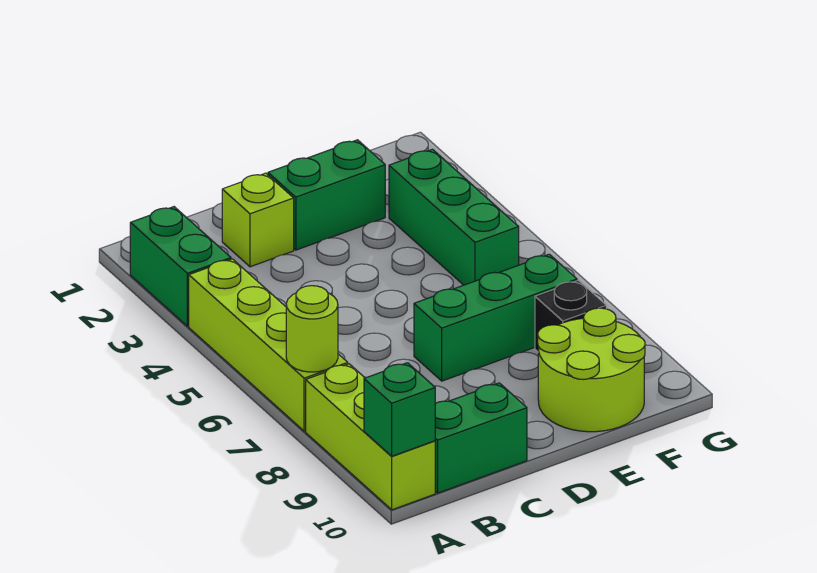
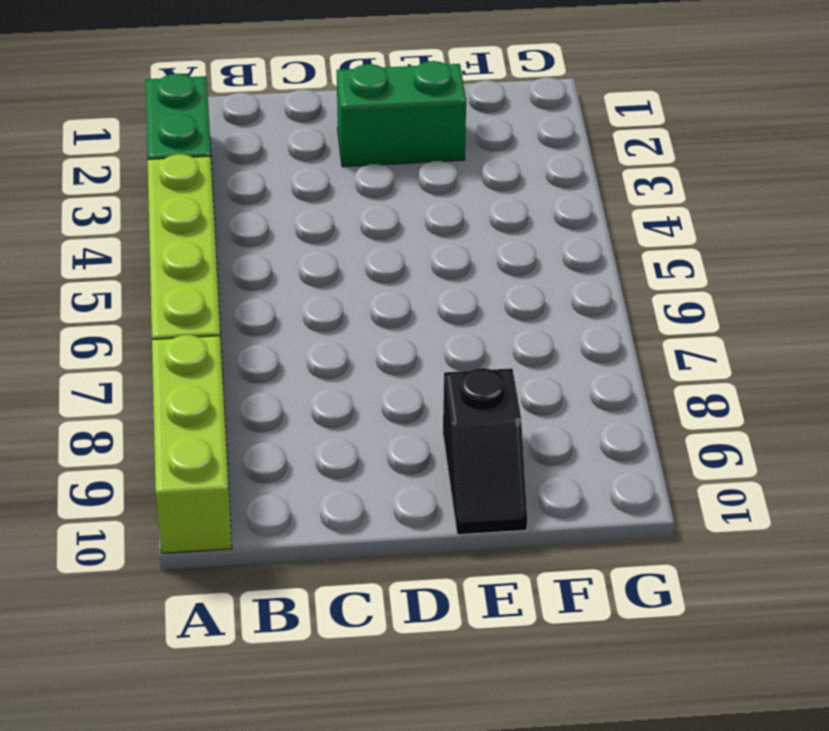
black slope E9:E10 level 1 top 9 -> lime round brick E9:F10 level 1
none -> green brick B10:C10 level 1
none -> lime brick C2 level 1
none -> green brick D7:F7 level 1

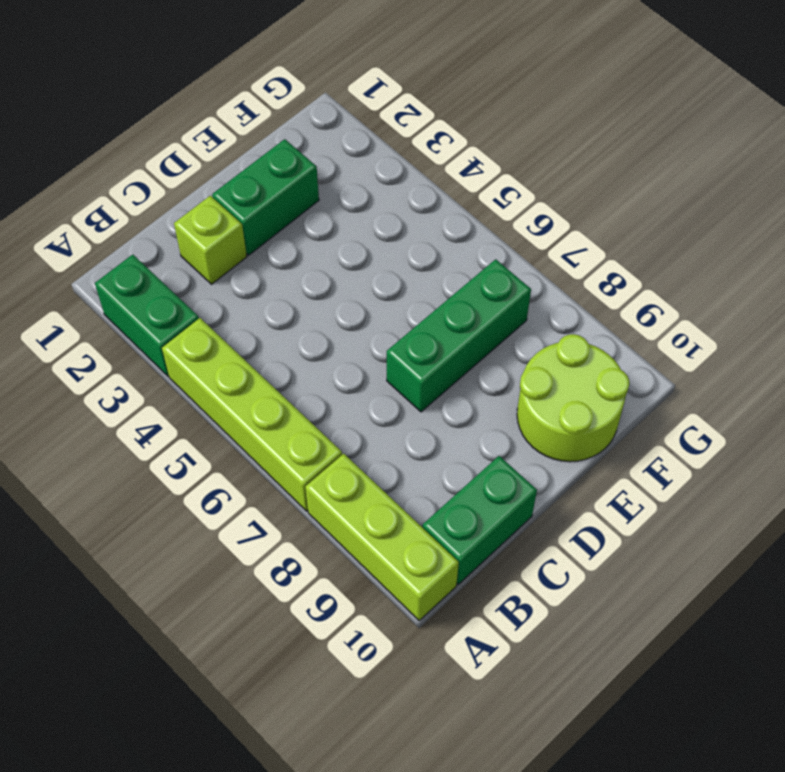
none -> green brick F3:F5 level 1
none -> black brick F8 level 1
none -> lime round brick A7 level 2

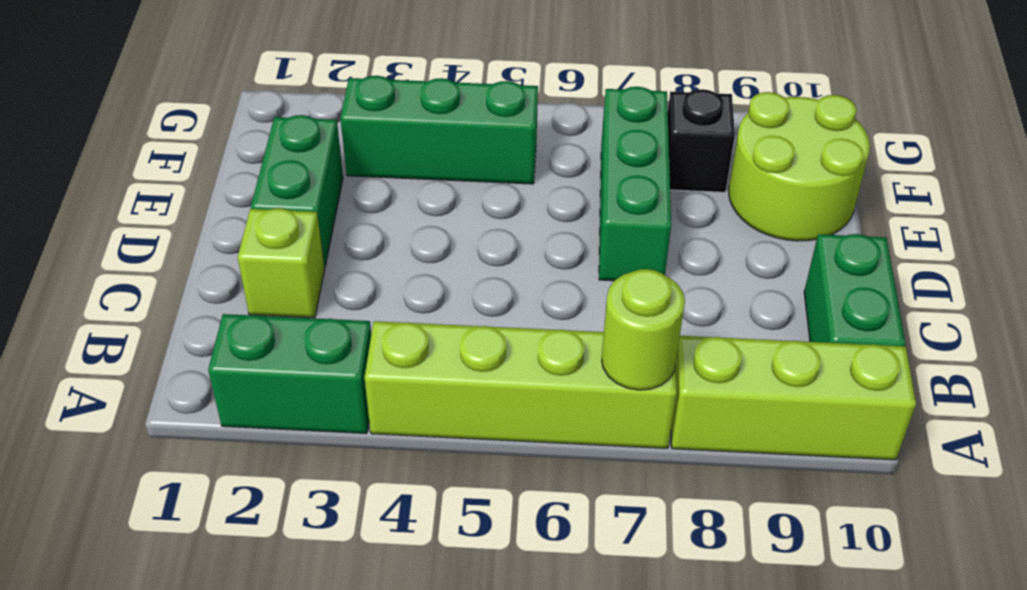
none -> green brick A10 level 2

